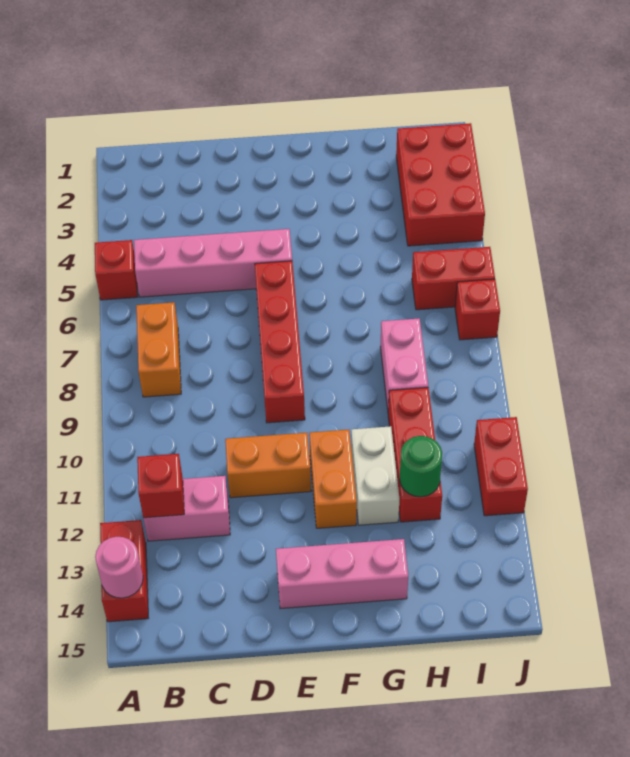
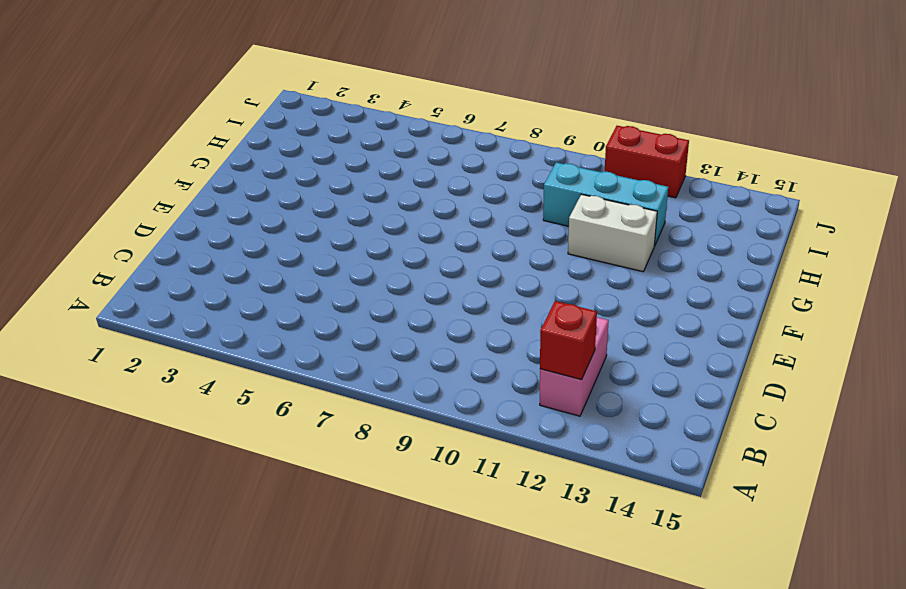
cyan brick H10:H12 level 1 -> red brick H10:H12 level 1
none -> red brick A5 level 1
none -> red brick A13:A14 level 1
none -> pink brick B5:E5 level 1

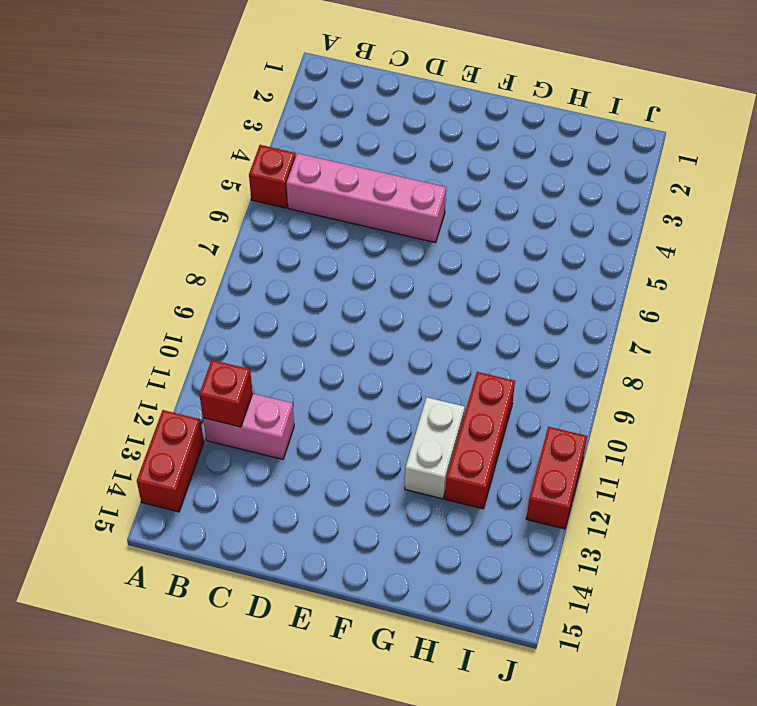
none -> orange brick B7:B8 level 1
none -> orange brick D11:E11 level 1
none -> red brick E6:E9 level 1

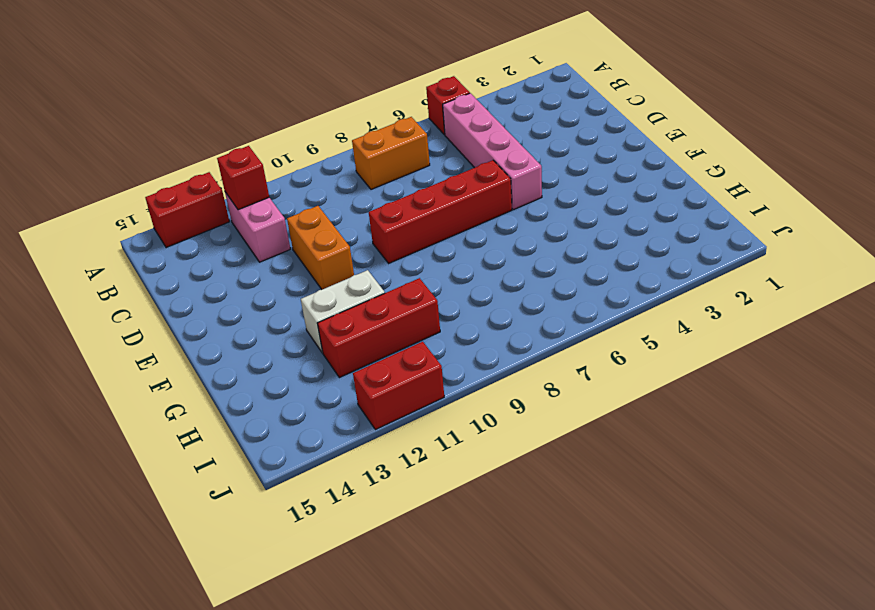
none -> pink brick E14:G14 level 1
none -> orange brick F11:F12 level 1
none -> pink brick H8:H9 level 1

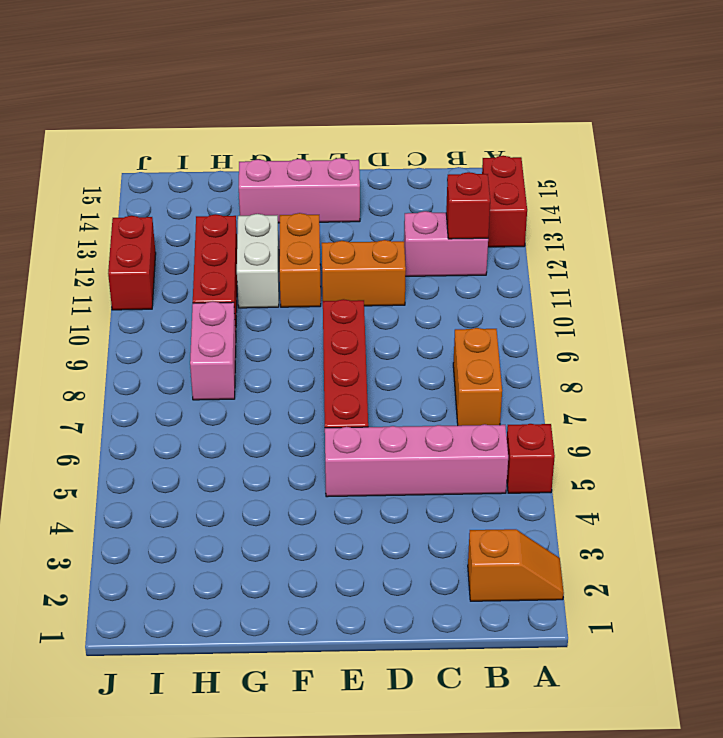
orange slope A2:B2 level 1 top B -> none
none -> red brick I2:J4 level 1
none -> red brick I6:J6 level 1
none -> red brick J7 level 1

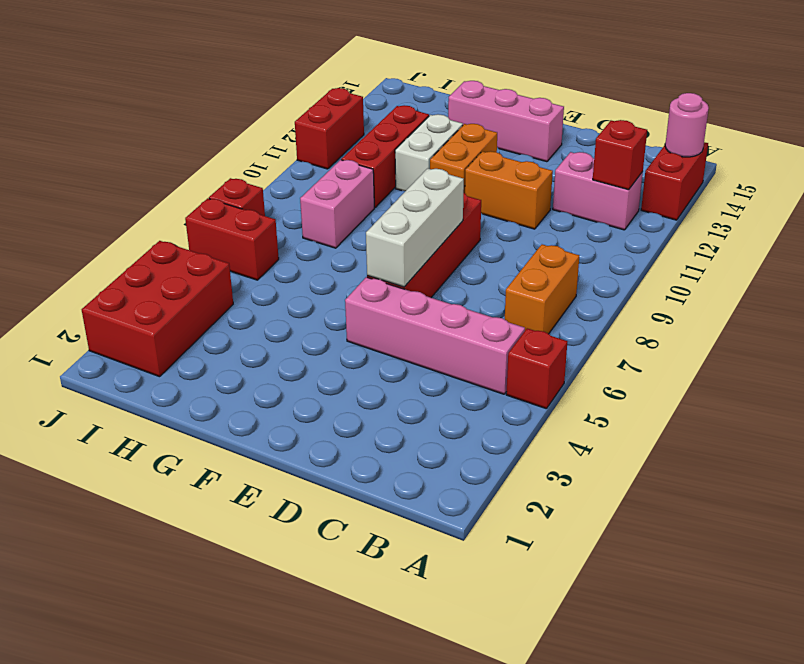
white brick E6:E8 level 2 -> none
none -> green round brick H12 level 2

